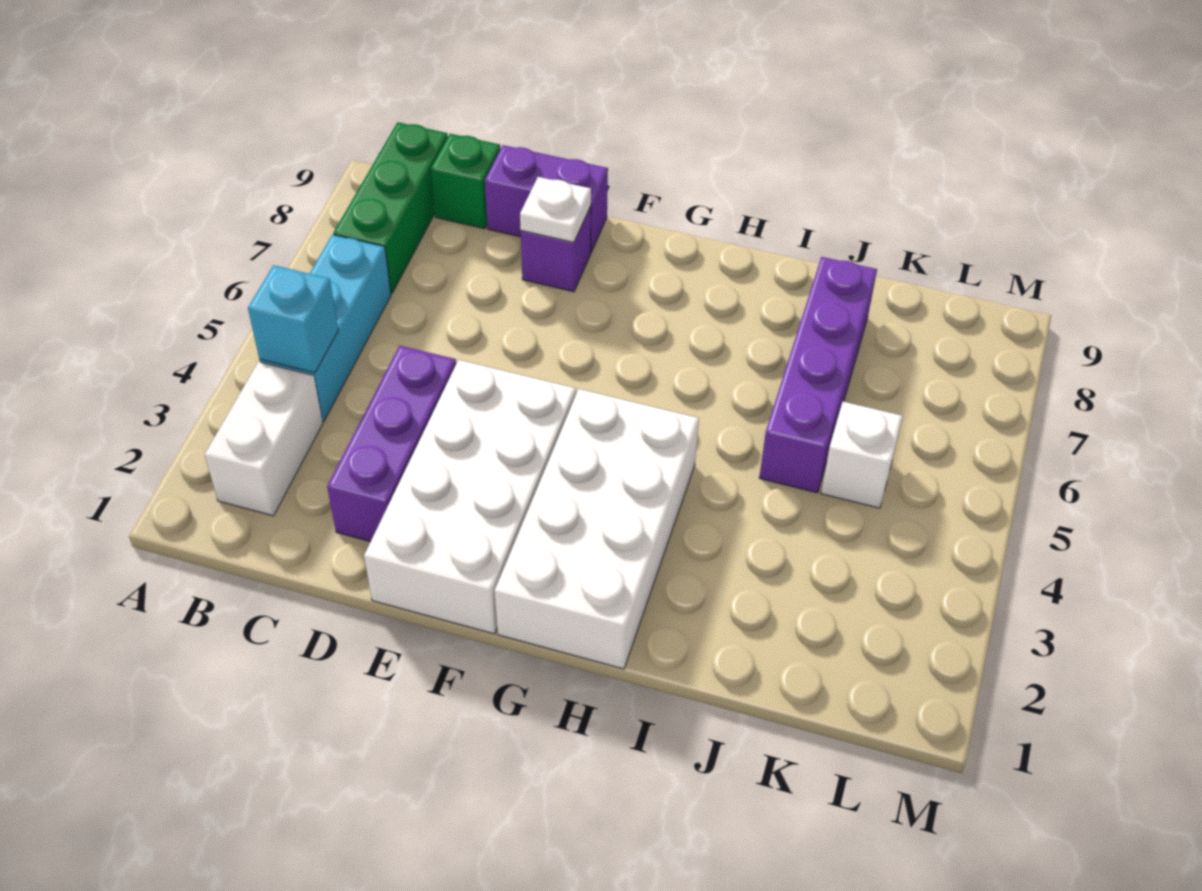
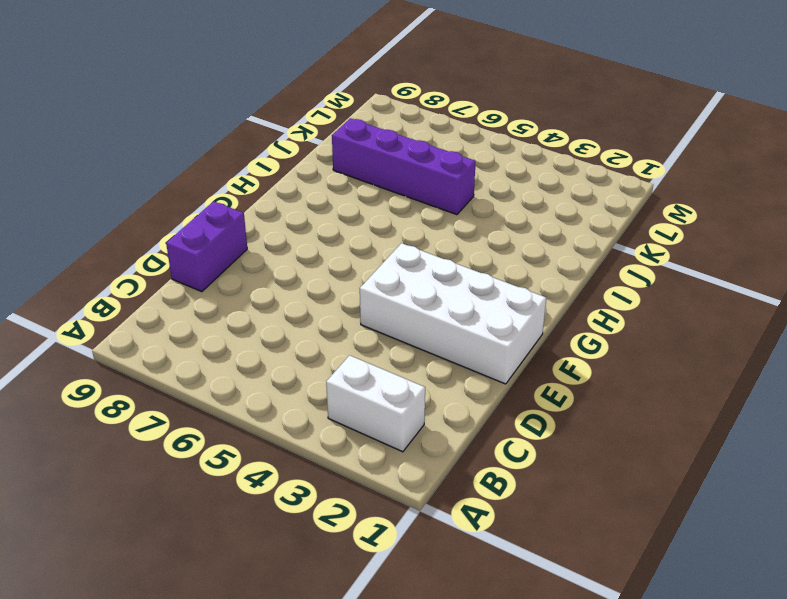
none -> cyan brick B4:B6 level 1
none -> green brick B7:B9 level 1
none -> green brick C9 level 1

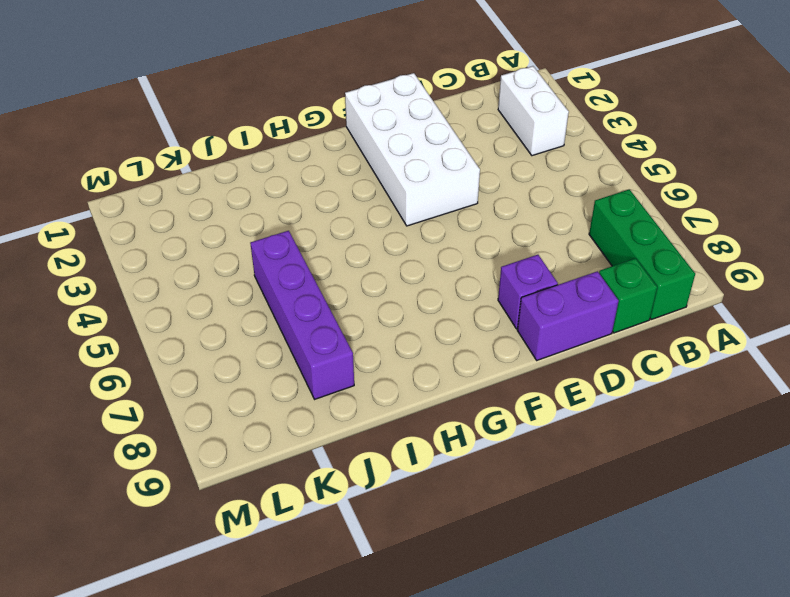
none -> cyan brick B4:B6 level 1
none -> purple brick D2:D4 level 1
none -> white brick G1:H4 level 1

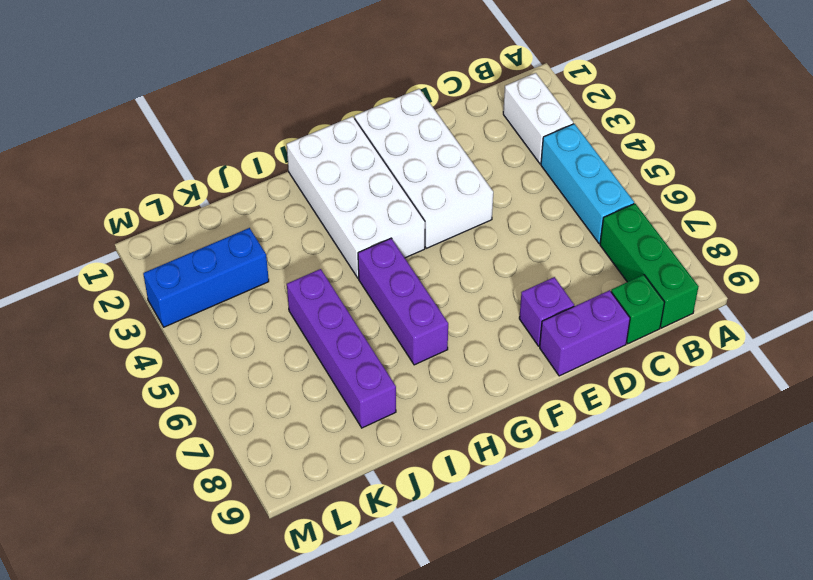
purple brick H5:H7 level 1 -> purple brick D2:D4 level 1
blue brick K3:M3 level 1 -> none
none -> white brick K5 level 1
none -> cyan brick B4 level 2
none -> white plate E8 level 2

